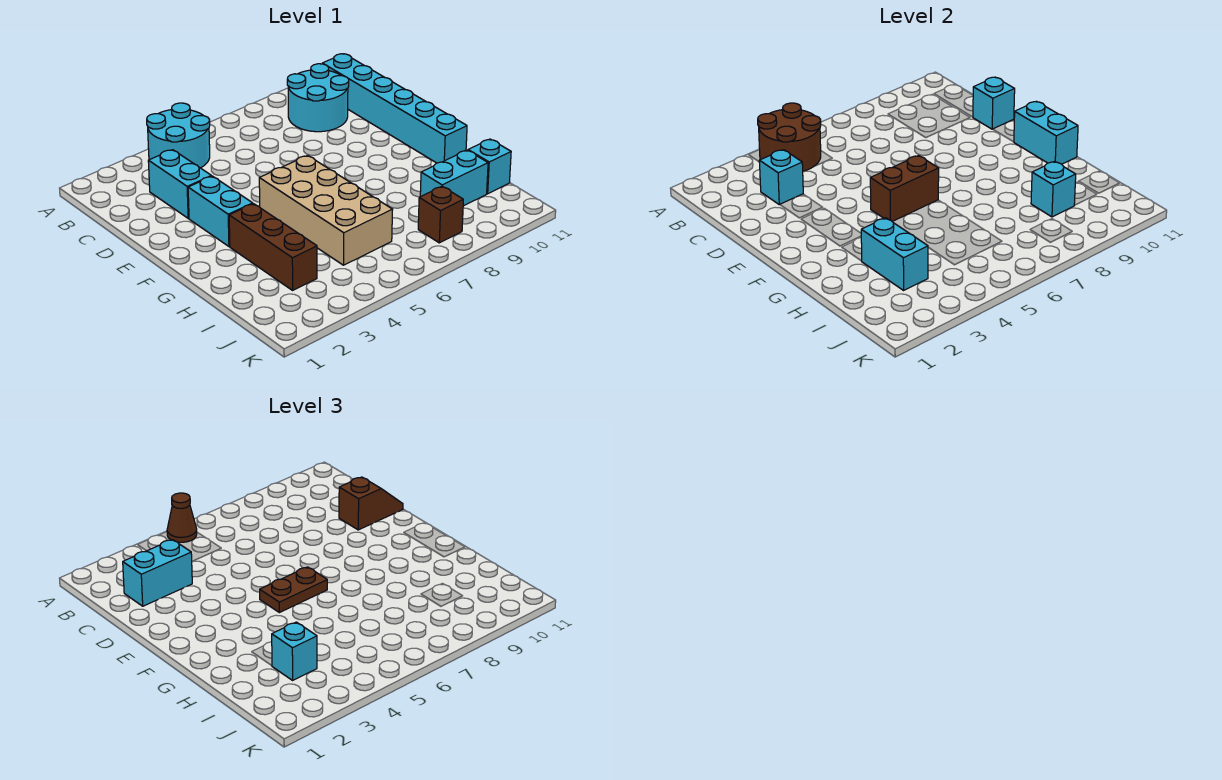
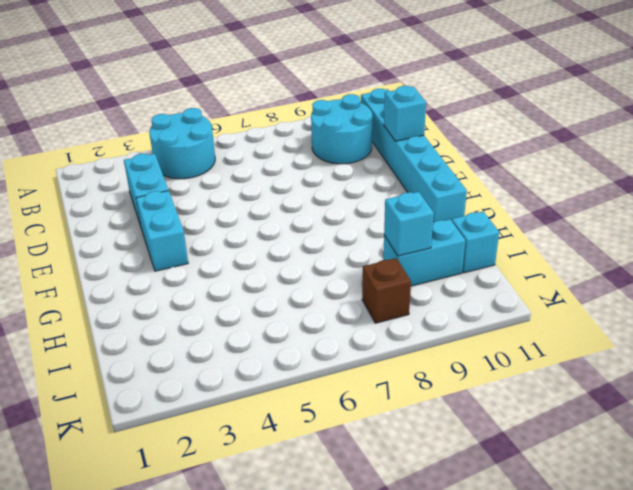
none -> tan brick F5:I6 level 1
none -> brown brick G3:I3 level 1
none -> brown round brick A4:B5 level 2

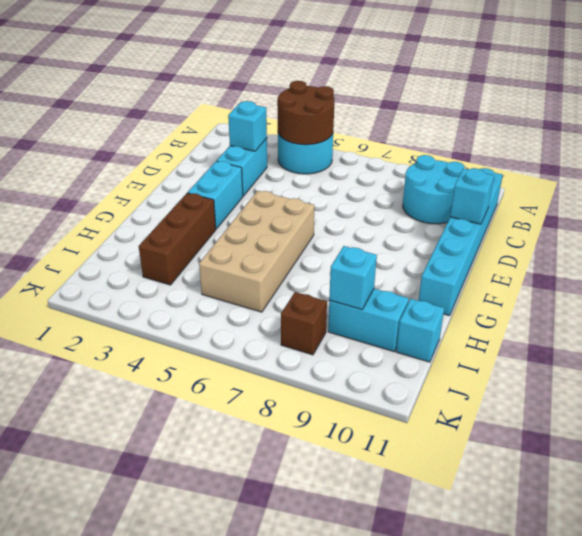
none -> brown brick F5:F6 level 2
none -> cyan brick F11:G11 level 2
none -> cyan brick H3:I3 level 2

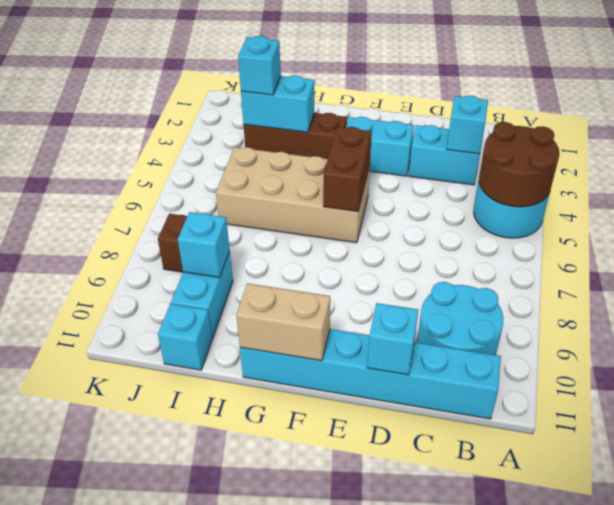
tan brick F11:G11 level 2 -> cyan brick F11:G11 level 2
none -> brown cone A5 level 3
none -> cyan brick C2:C3 level 3
none -> brown slope D10:D11 level 3 top 10

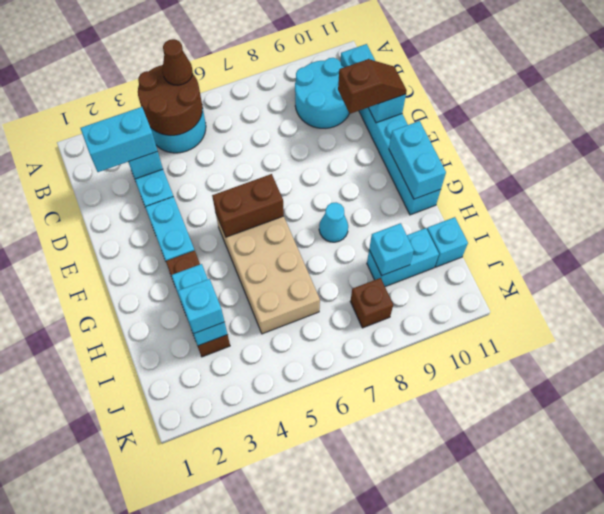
cyan cone G8 level 1 -> none
none -> brown plate F5:F6 level 3

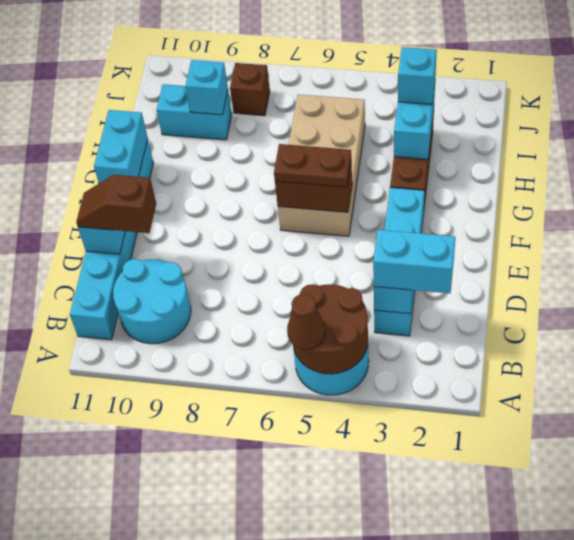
none -> cyan brick I11 level 1

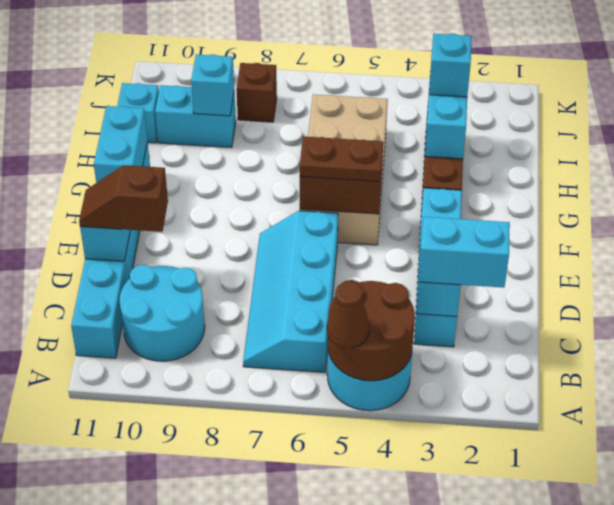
cyan slope B6:E7 level 1 top 6 -> none

